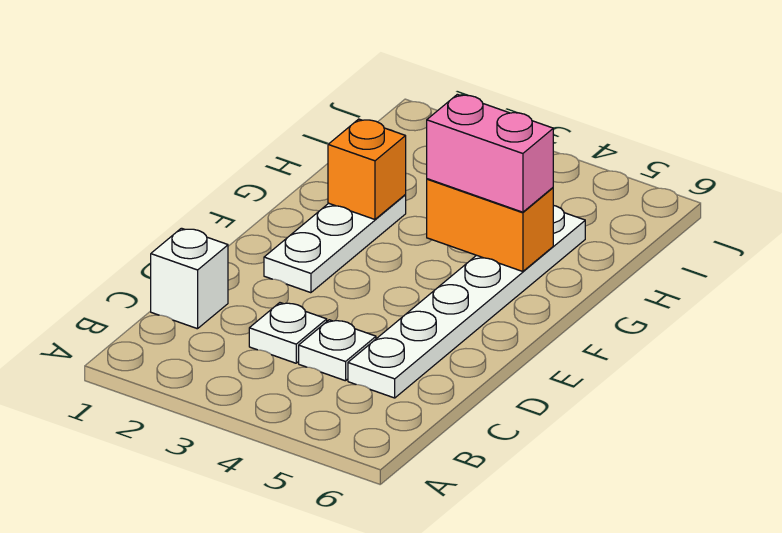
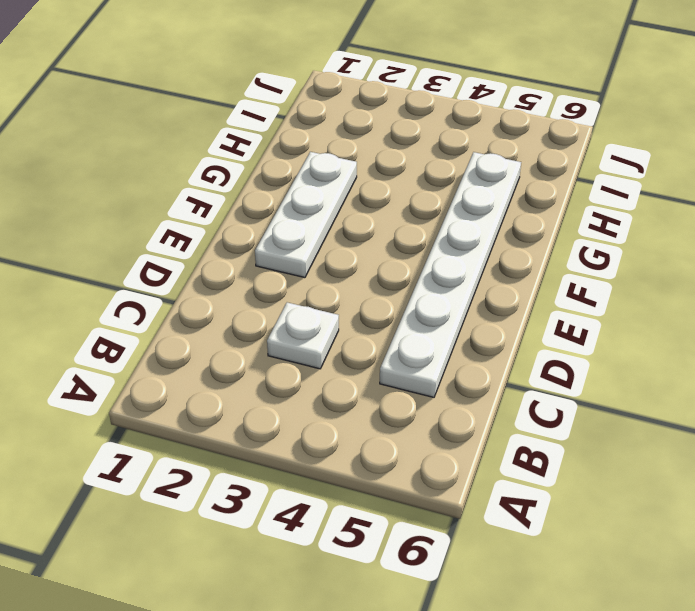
none -> white brick C1 level 1
none -> white plate C4 level 1

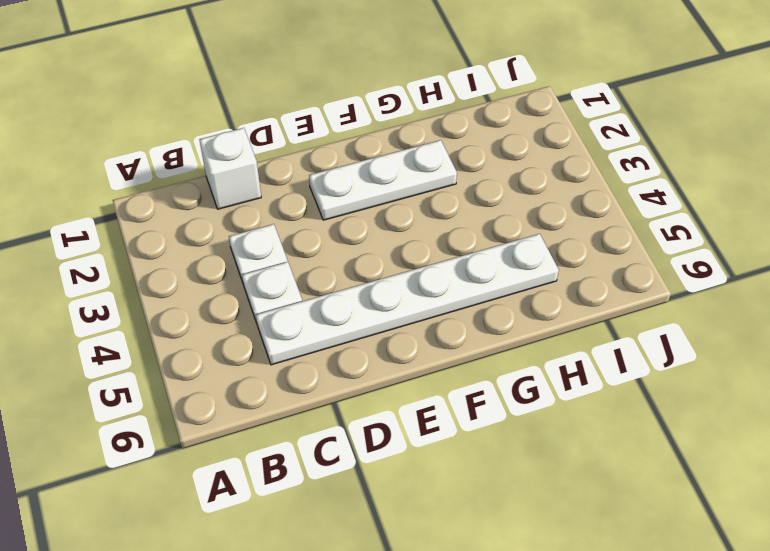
none -> orange brick G2 level 2
none -> orange brick G4:G5 level 2

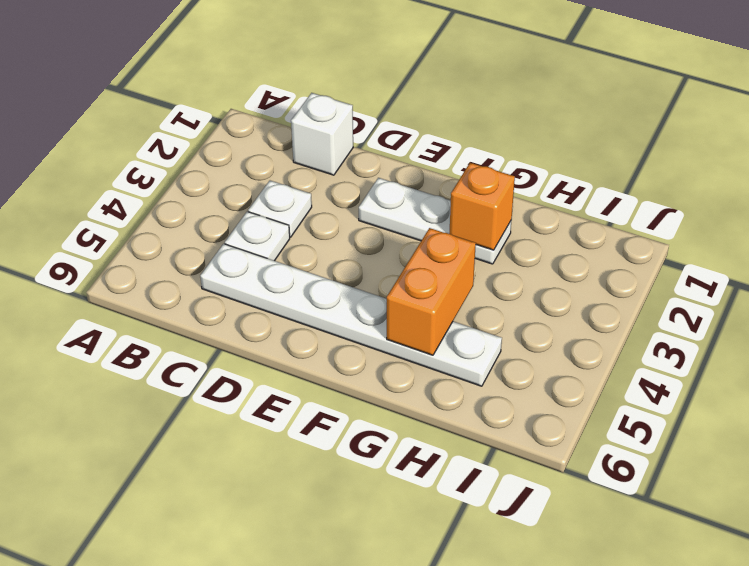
none -> pink brick G4:G5 level 3

